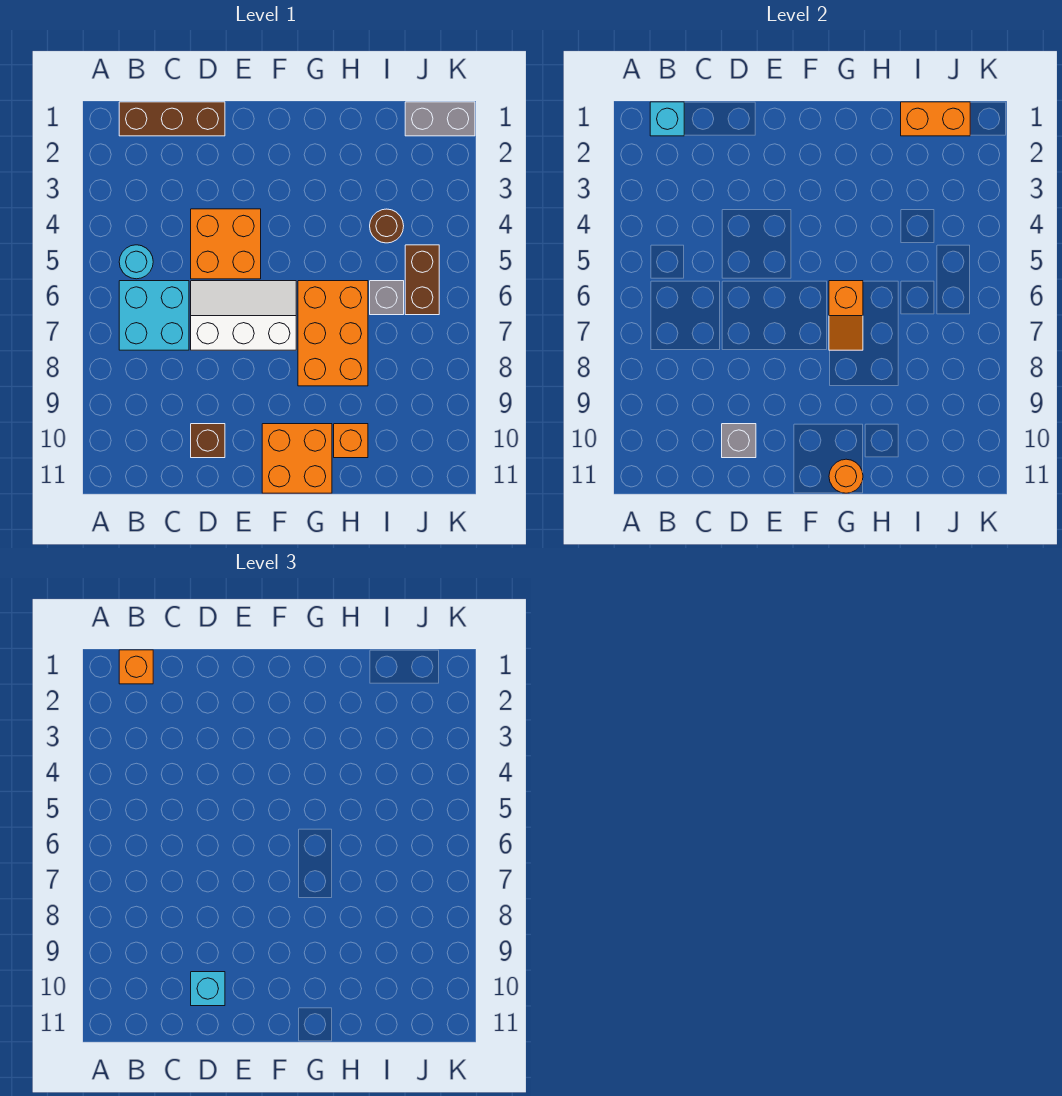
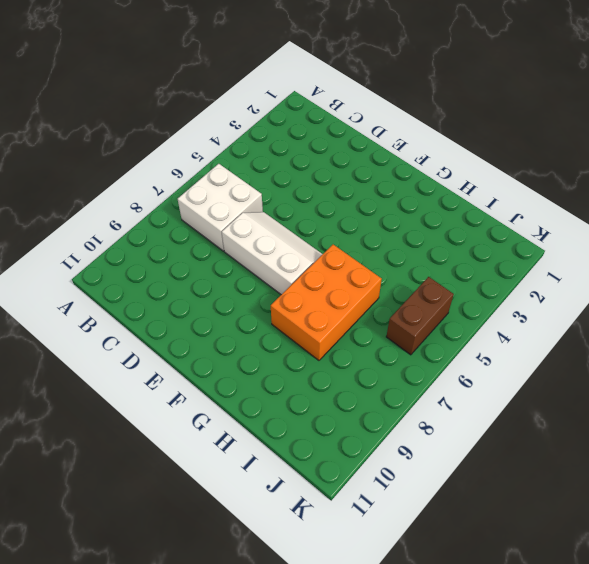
white brick B6:C7 level 1 -> cyan brick B6:C7 level 1
none -> brown brick B1:D1 level 1
none -> cyan round brick B5 level 1
none -> orange brick D4:E5 level 1

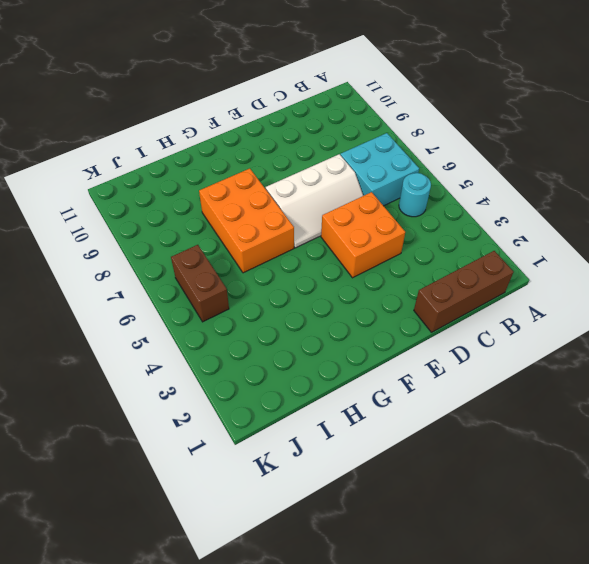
none -> brown brick D10 level 1
none -> orange brick F10:G11 level 1
none -> orange brick H10 level 1

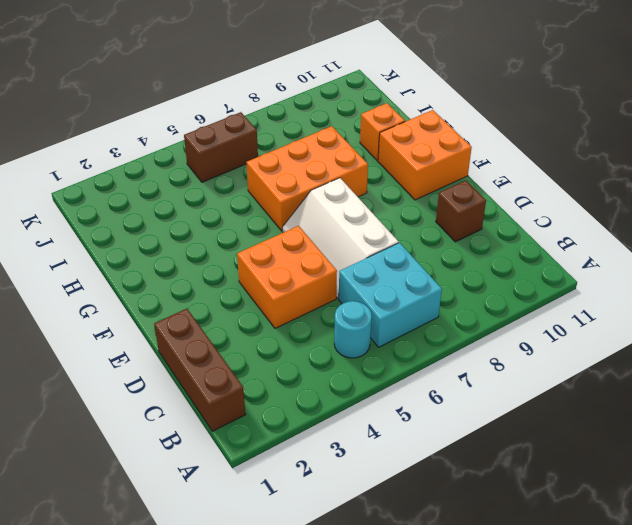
none -> brown round brick I4 level 1
none -> grey brick I6 level 1
none -> grey brick J1:K1 level 1

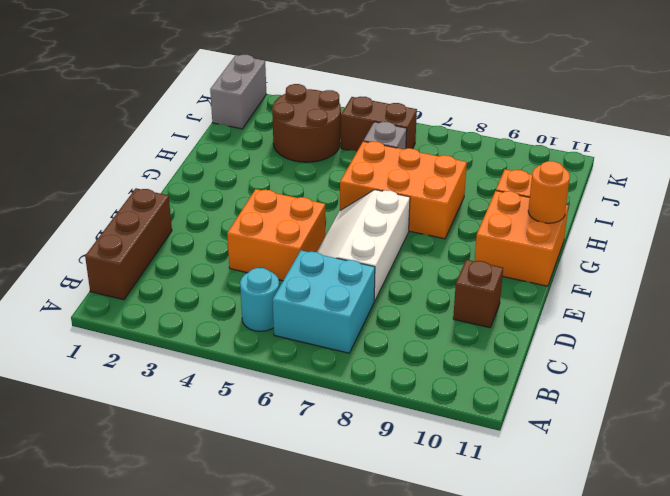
brown round brick I3:J4 level 1 -> brown round brick I4 level 1
none -> cyan brick B1 level 2
none -> grey brick D10 level 2
none -> orange slope G6:G7 level 2 top 6

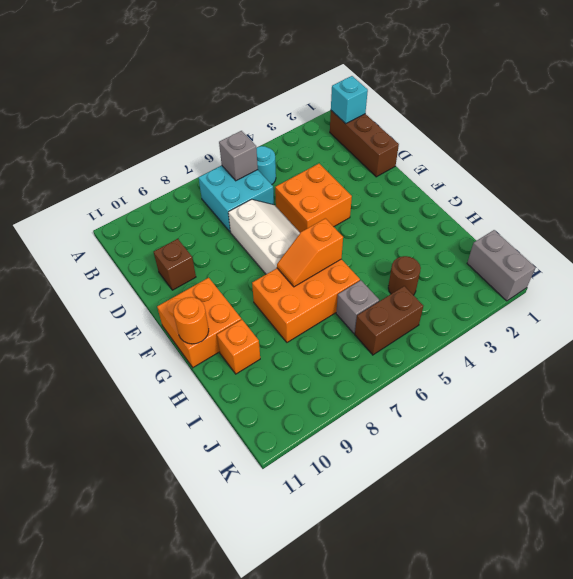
grey brick B6 level 2 -> grey brick D10 level 2
none -> orange brick I1:J1 level 2
none -> orange brick B1 level 3
none -> cyan brick D10 level 3

